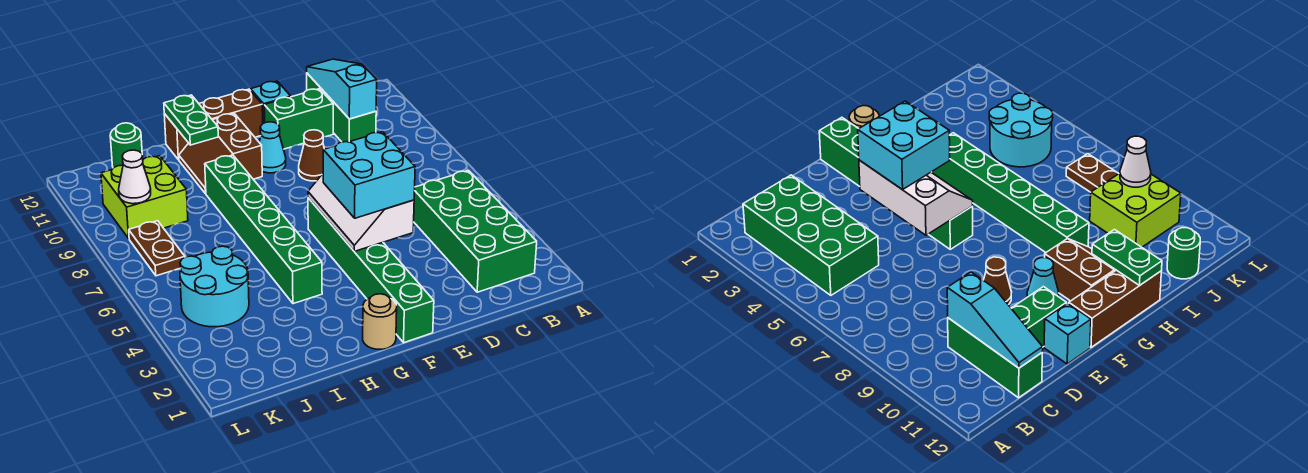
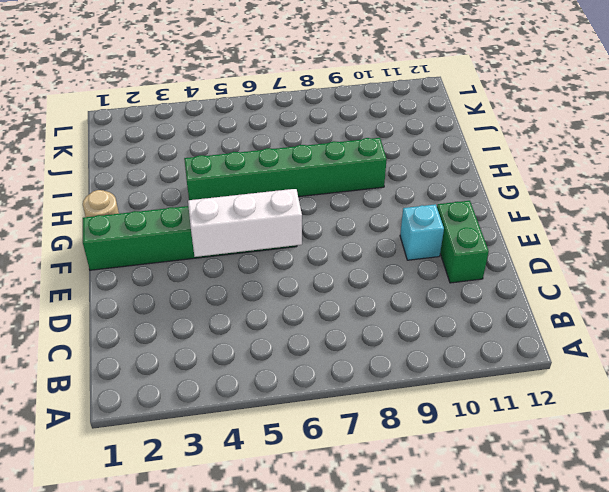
cyan brick E10 level 1 -> cyan brick E12 level 1
none -> green brick B2:C5 level 1
none -> green brick C10:C12 level 1
none -> brown cone E9 level 1

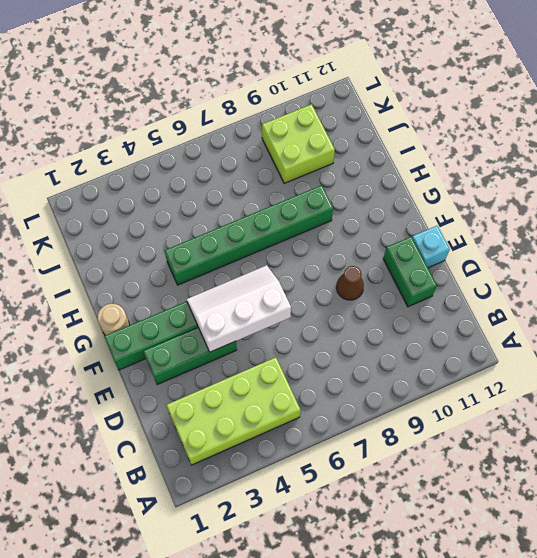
lime brick B2:C5 level 1 -> green brick B2:C5 level 1
green brick E2:E4 level 1 -> green brick C10:C12 level 1
none -> cyan cone F10 level 1
none -> brown brick F12:H12 level 1
none -> brown slope G10:H11 level 1 top G

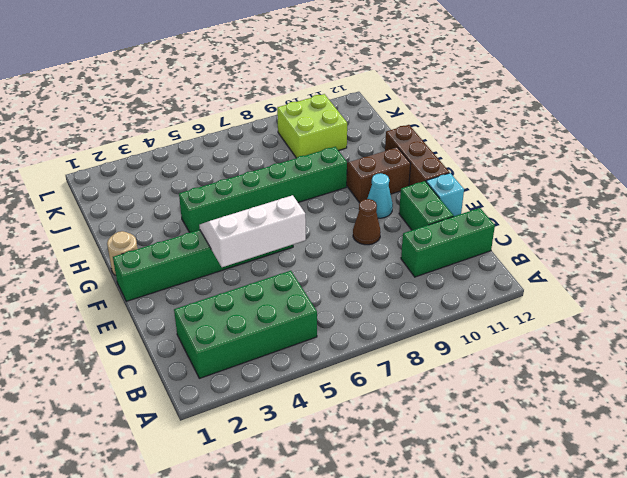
none -> cyan round brick J4:K5 level 1
none -> green round brick J12 level 1
none -> brown plate K7:K8 level 1

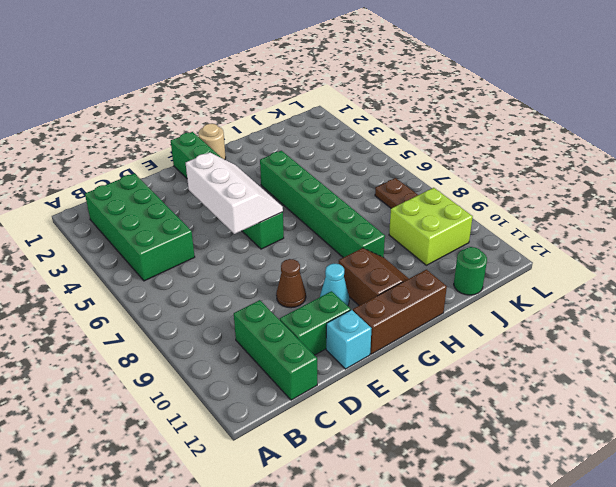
none -> cyan round brick J4:K5 level 1
none -> cyan slope C10:C12 level 2 top 10
none -> green plate H11:H12 level 2

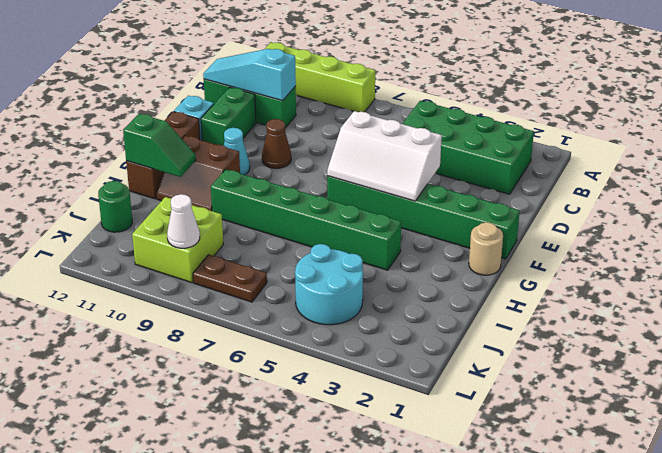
lime brick A8:A11 level 1 -> none
green slope H11:H12 level 2 top 12 -> green plate H11:H12 level 2
none -> cyan brick E4:F5 level 3

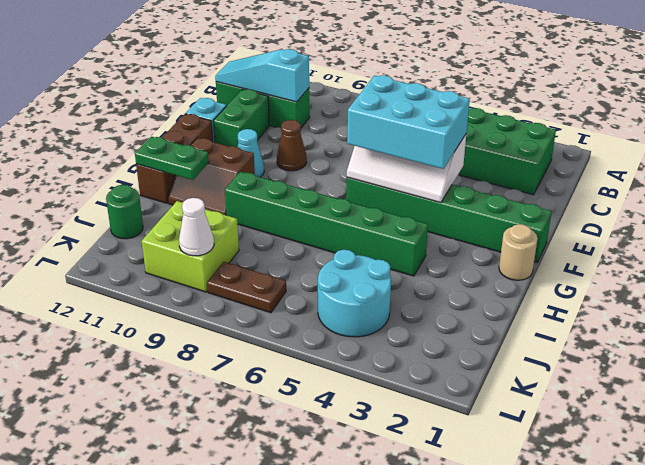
cyan brick E4:F6 level 3 -> cyan brick E4:F5 level 3

